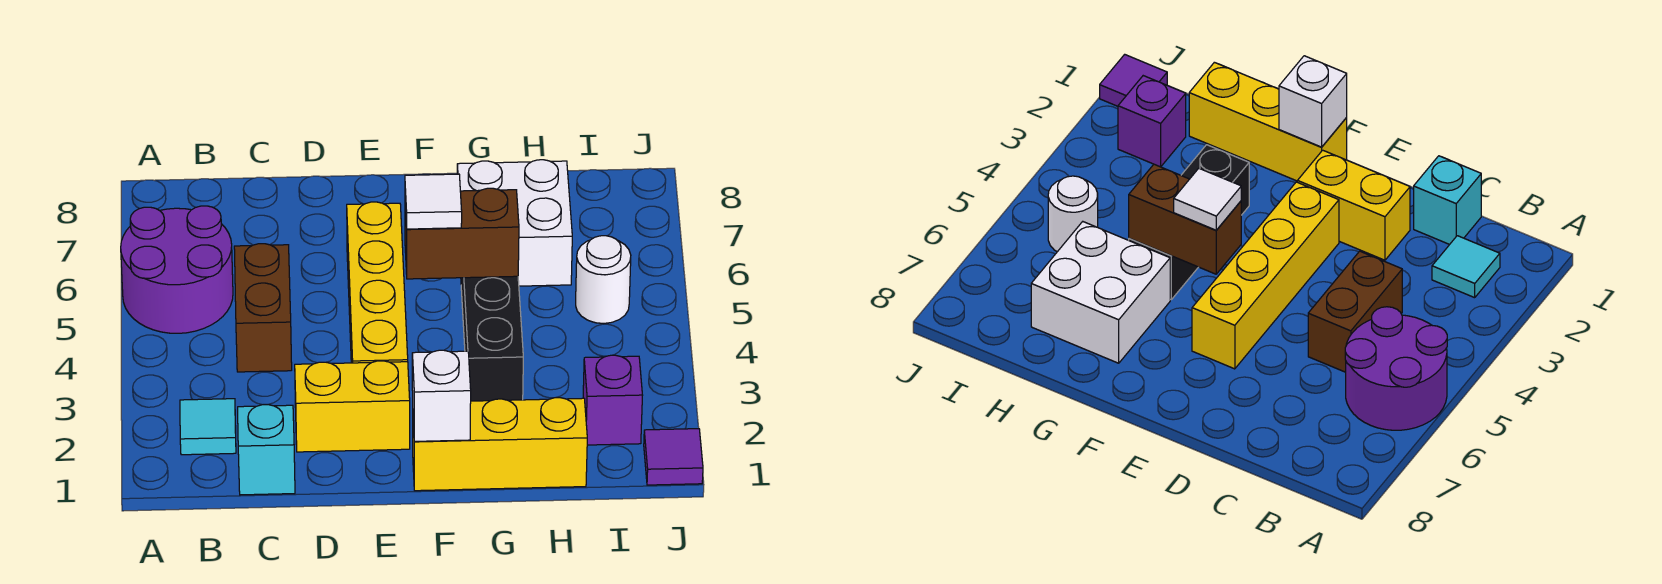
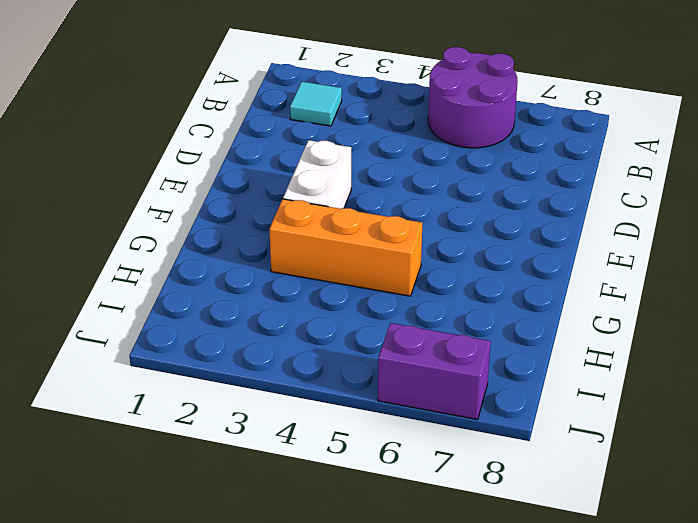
white brick E3:F3 level 1 -> yellow brick E3:E6 level 1
orange brick G3:G5 level 1 -> black brick G3:G5 level 1
purple brick J6:J7 level 1 -> none
none -> cyan brick C1 level 1
none -> brown brick C4:C5 level 1
none -> yellow brick D2:E2 level 1

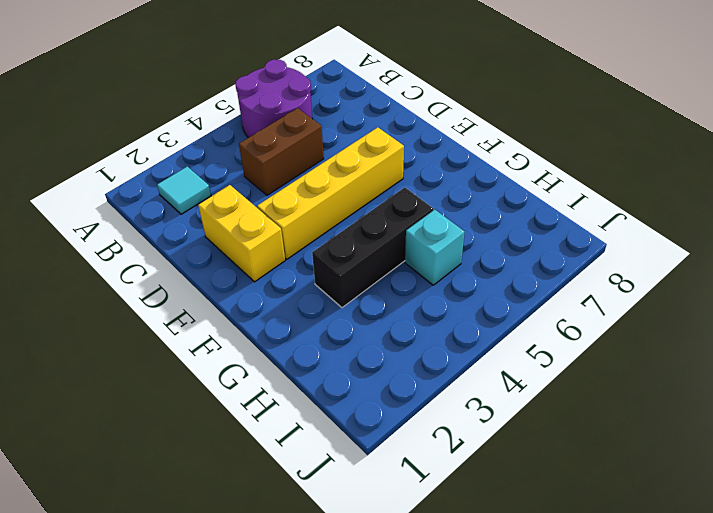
cyan brick H5 level 1 -> cyan brick C1 level 1
none -> yellow brick F1:H1 level 1
none -> white brick G6:H7 level 1
none -> purple brick I2 level 1

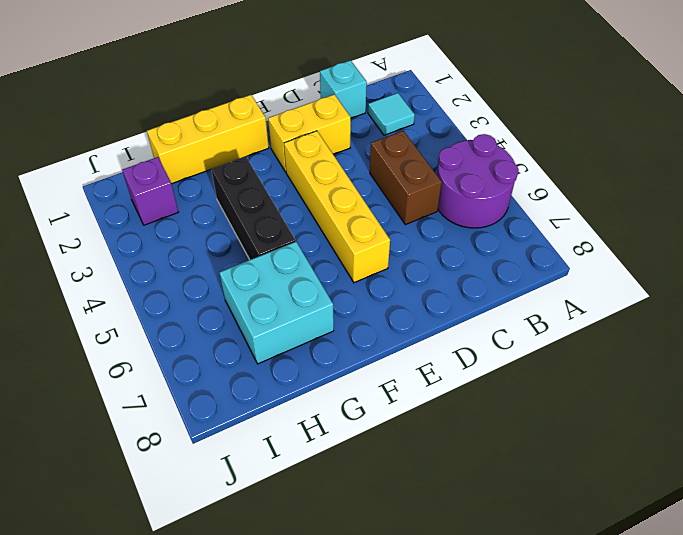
cyan brick G6:H7 level 1 -> white brick G6:H7 level 1
none -> white round brick I5 level 1
none -> purple tile J1 level 1
none -> white brick F1 level 2

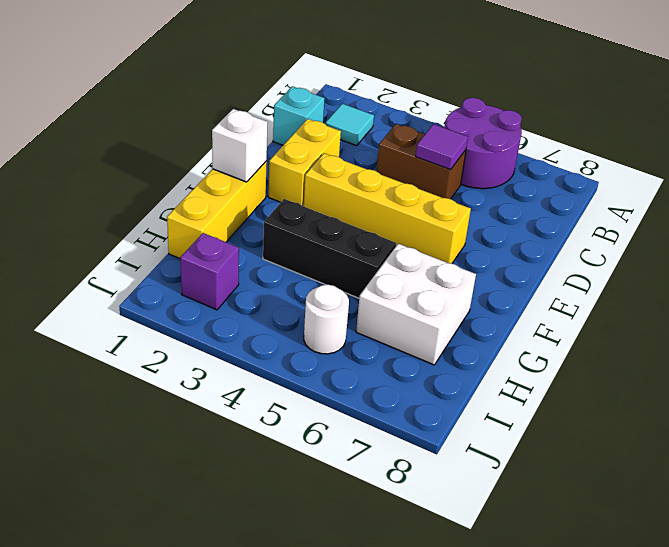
purple tile C5 level 2 -> purple tile J1 level 1
none -> brown brick F5:G5 level 2
none -> white tile F5 level 3

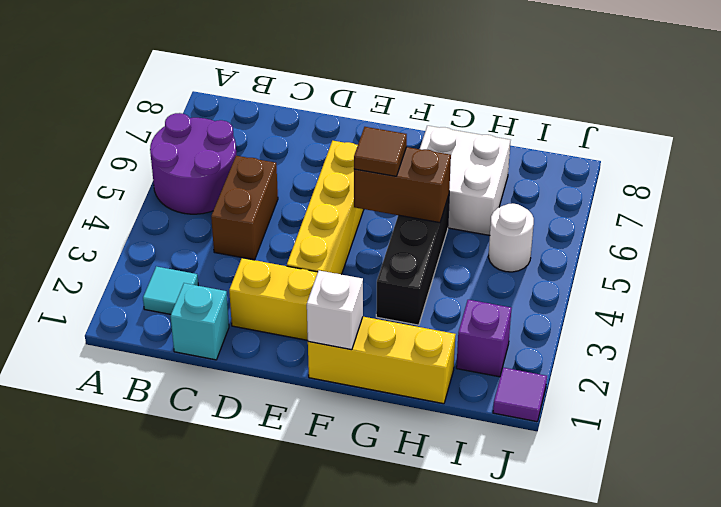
brown tile F5 level 3 -> white tile F5 level 3

